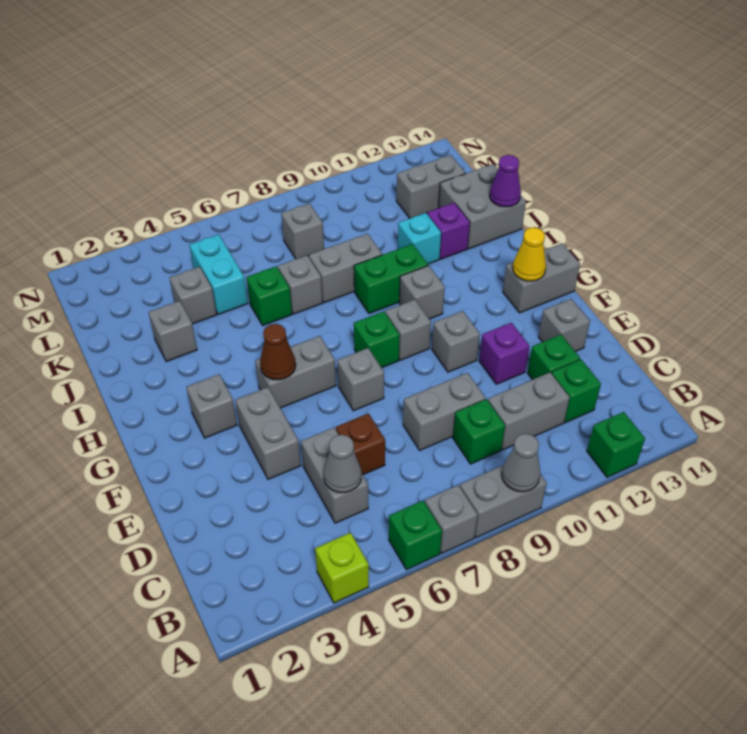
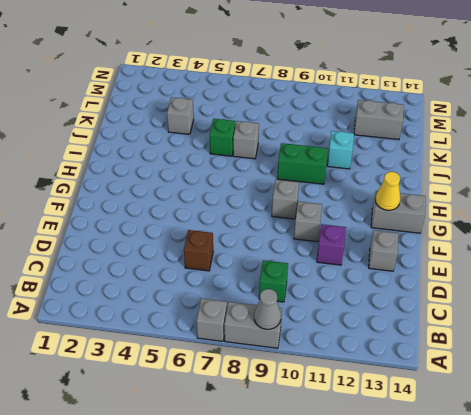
none -> lime brick A4 level 1
none -> green brick A6 level 1
none -> green brick A12 level 1
none -> grey brick C5:D5 level 1

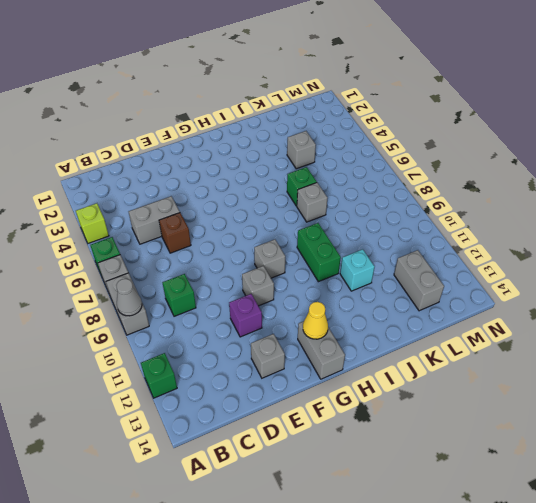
none -> grey brick C10:C11 level 1
none -> green brick C12 level 1
none -> grey brick D8:D9 level 1
none -> green brick D12 level 1

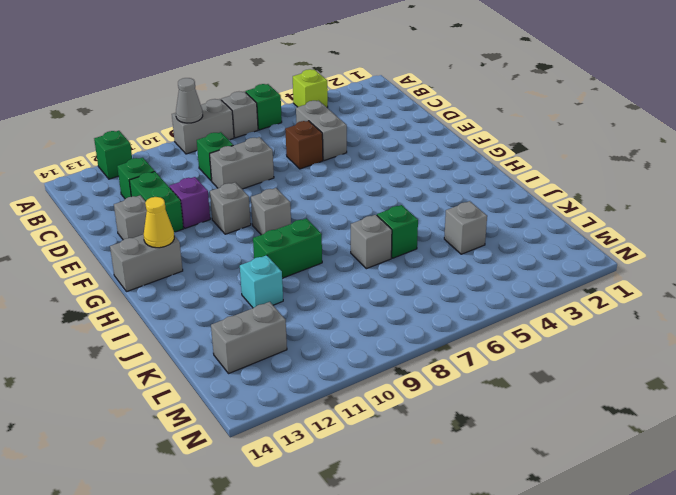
green brick D12:E12 level 1 -> green brick D12 level 1
none -> grey brick C10:C11 level 1
none -> grey brick E4:F4 level 1
none -> grey brick F7 level 1
none -> grey brick G3 level 1

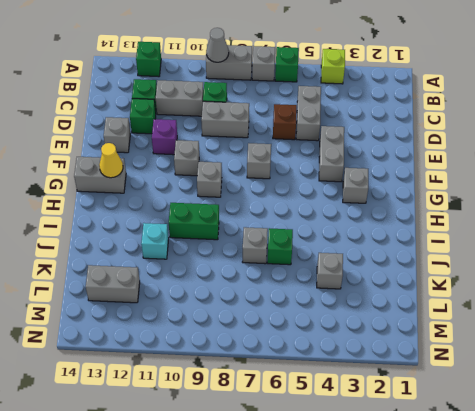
none -> grey brick G5:G6 level 1
none -> green brick G8 level 1
none -> grey brick H10 level 1
none -> grey brick J3 level 1

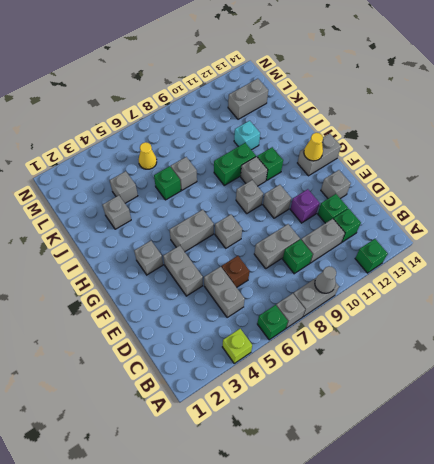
green brick H11 level 1 -> green brick G8 level 1
yellow cone L6 level 1 -> none
none -> grey brick J8:J9 level 1
none -> purple brick J12 level 1
none -> grey brick J13:K14 level 1
none -> cyan brick K5:L5 level 1

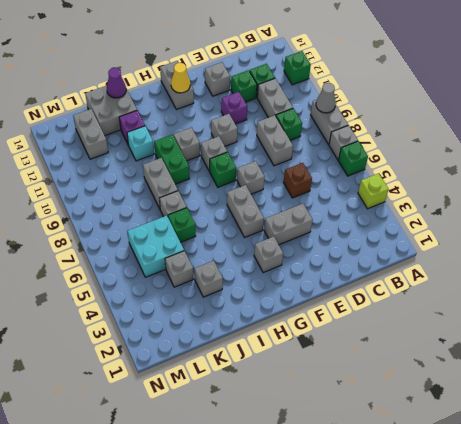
cyan brick K5:L6 level 1 -> cyan brick K5:L5 level 1
none -> grey brick C5:D5 level 1
none -> grey brick L8 level 1
none -> grey cone C5 level 2
none -> brown cone G5 level 2

